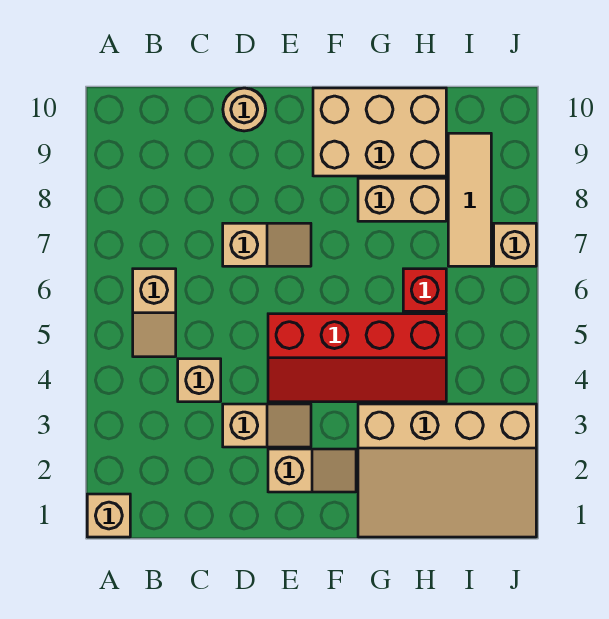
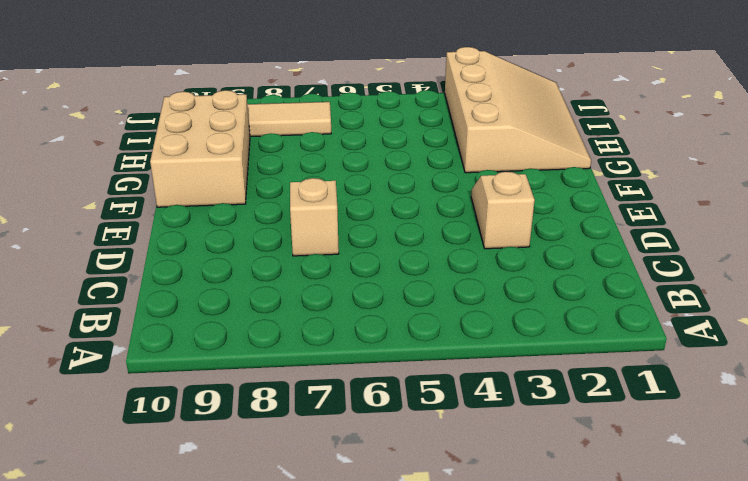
none -> tan brick A1 level 1
none -> tan slope B5:B6 level 1 top 6
none -> tan brick C4 level 1

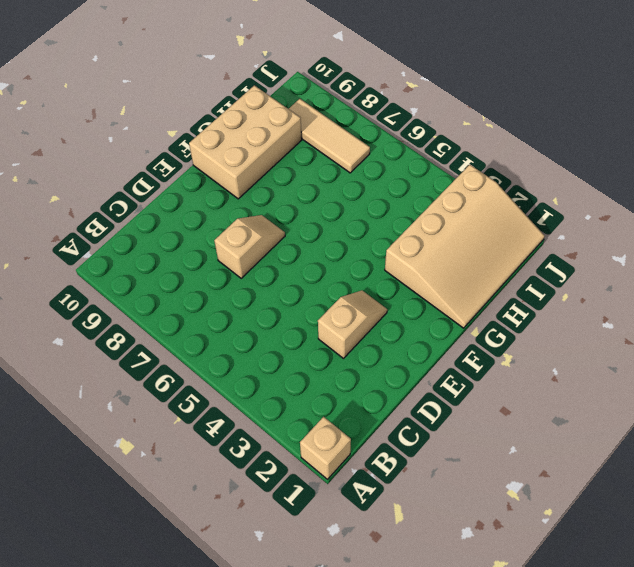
none -> tan slope B5:B6 level 1 top 6
none -> tan brick C4 level 1
none -> tan round brick D10 level 1

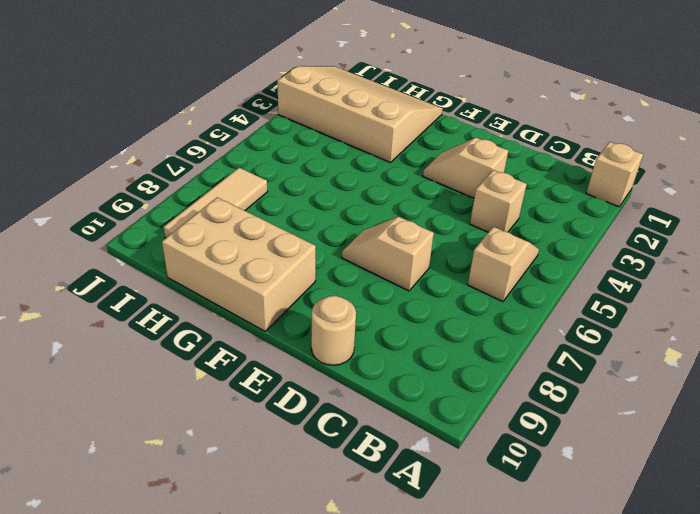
none -> tan slope E2:F2 level 1 top E
none -> red slope E4:H5 level 1 top 5
none -> tan brick G8:H8 level 1

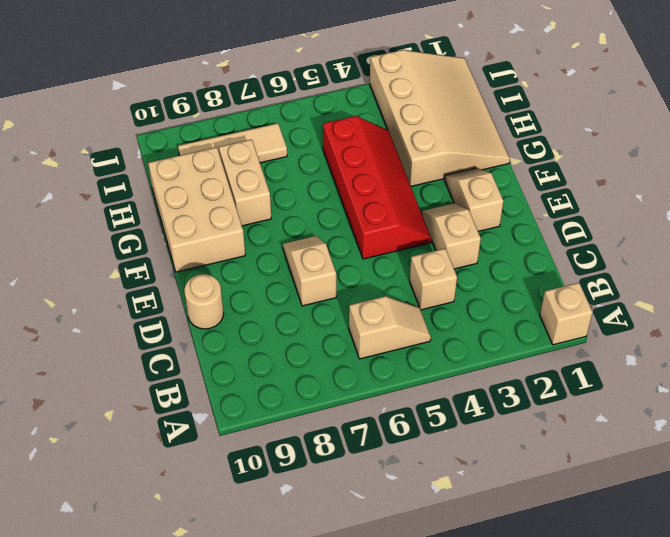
none -> red brick H6 level 1
none -> tan brick J7 level 1

